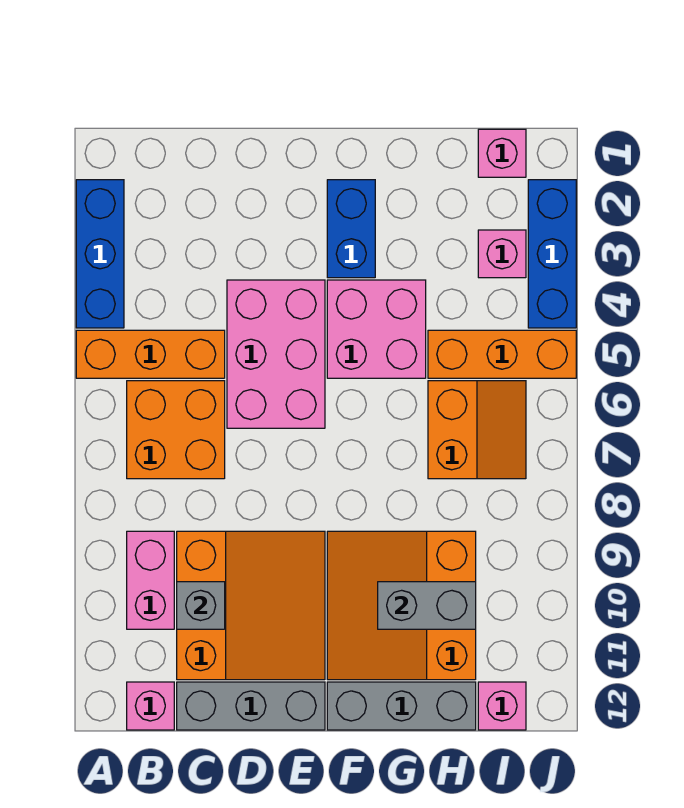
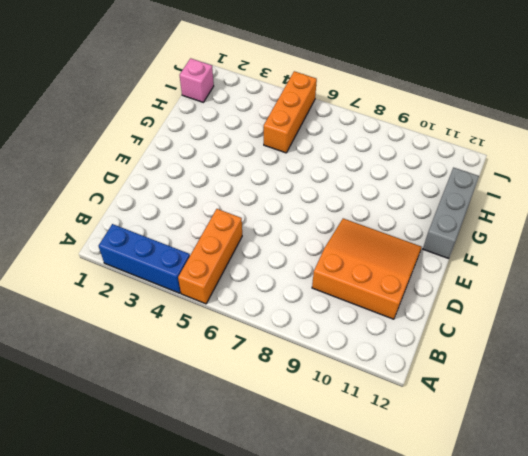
none -> orange brick B6:C7 level 1
none -> pink brick B9:B10 level 1
none -> pink brick B12 level 1

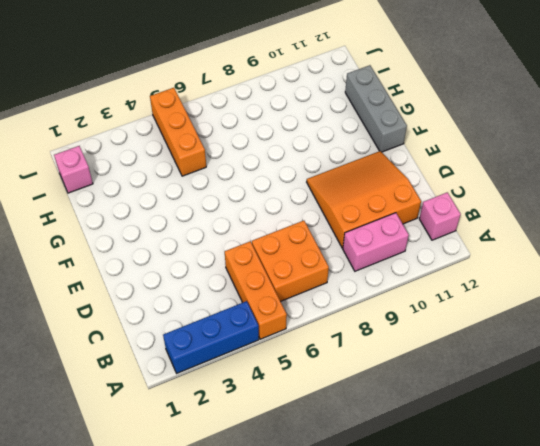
none -> grey brick C12:E12 level 1
none -> pink brick D4:E6 level 1
none -> blue brick F2:F3 level 1

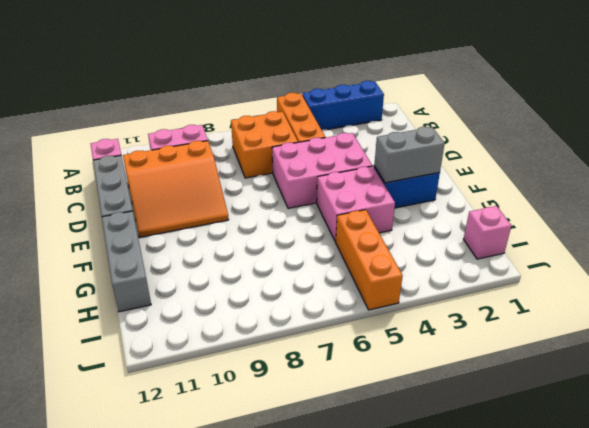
grey brick F2:F3 level 2 -> grey brick G10:H10 level 2
none -> orange slope F9:H11 level 1 top H
none -> orange slope H6:I7 level 1 top H
none -> pink brick I3 level 1

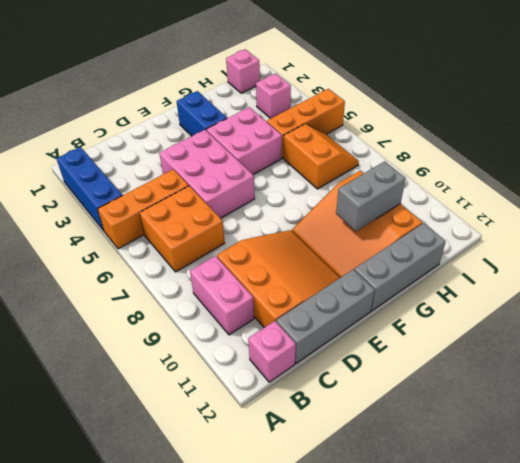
none -> pink brick I12 level 1
none -> blue brick J2:J4 level 1
none -> grey brick C10 level 2

